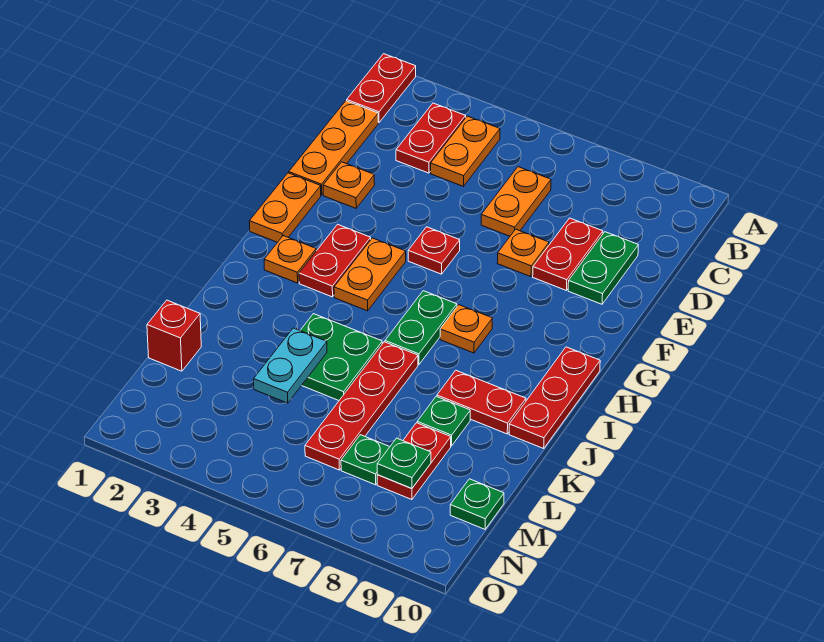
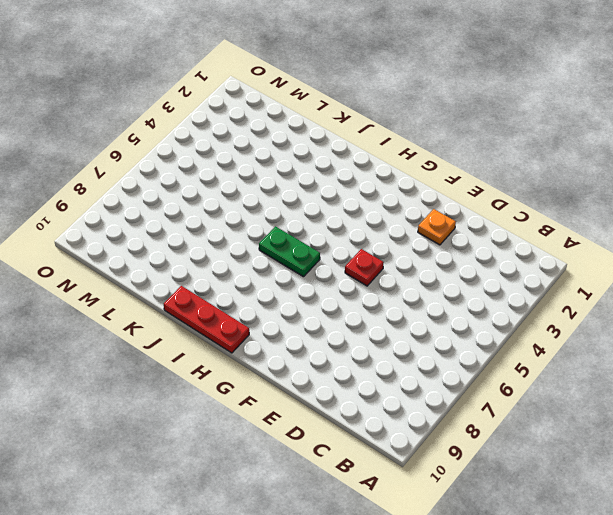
none -> red plate A1:B1 level 1
none -> red plate B3:C3 level 1
none -> orange plate B4:C4 level 1

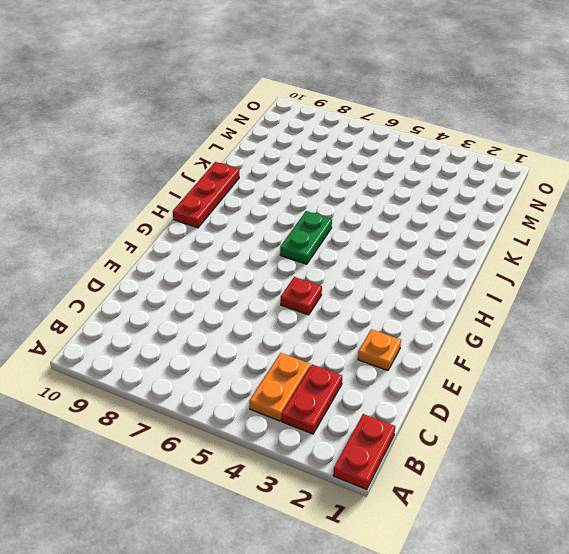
none -> orange plate C1:E1 level 1
none -> orange plate C6:D6 level 1
none -> red plate D8:E8 level 1

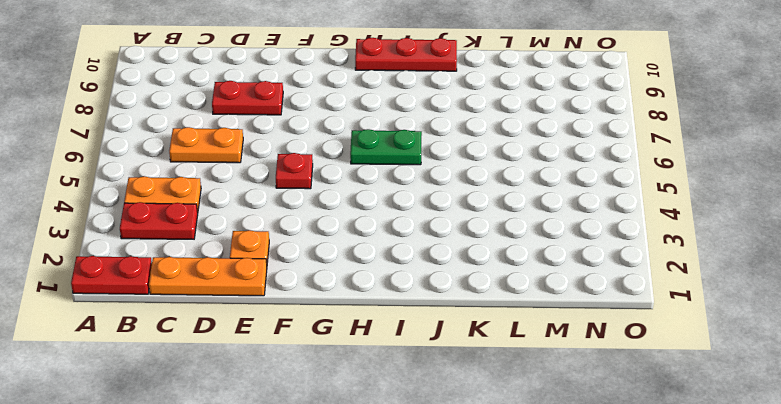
none -> green plate D9:E9 level 1
none -> orange plate E7 level 1
none -> orange plate F1:G1 level 1

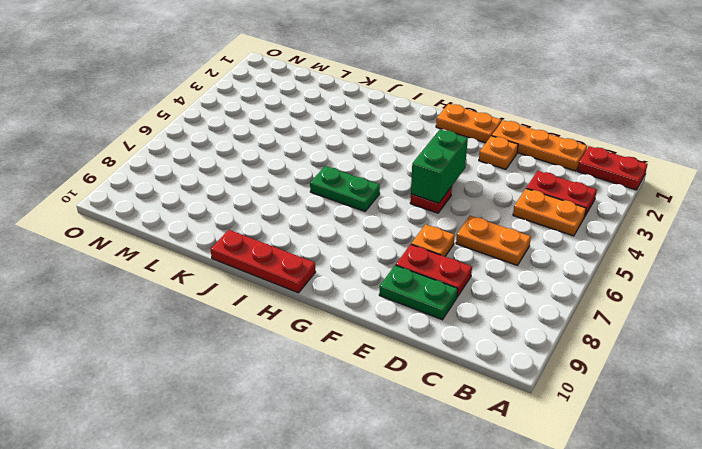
green brick F4:F5 level 2 -> none
none -> red plate G3:H3 level 1
none -> orange plate G4:H4 level 1
none -> orange plate H2 level 1

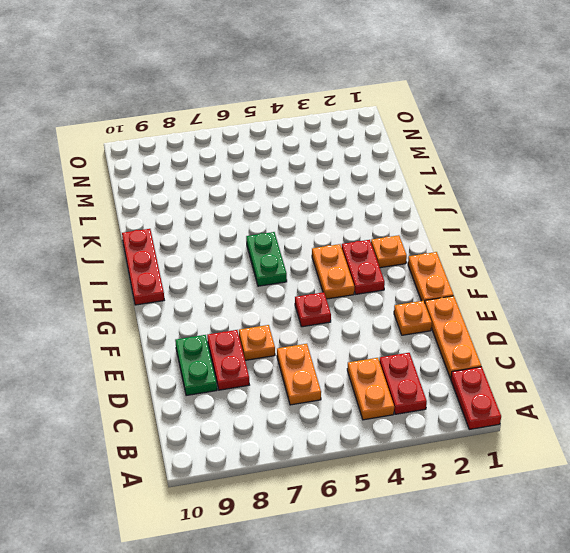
none -> orange plate H7 level 1
none -> green plate J4:K5 level 1
none -> red plate J6:M6 level 1

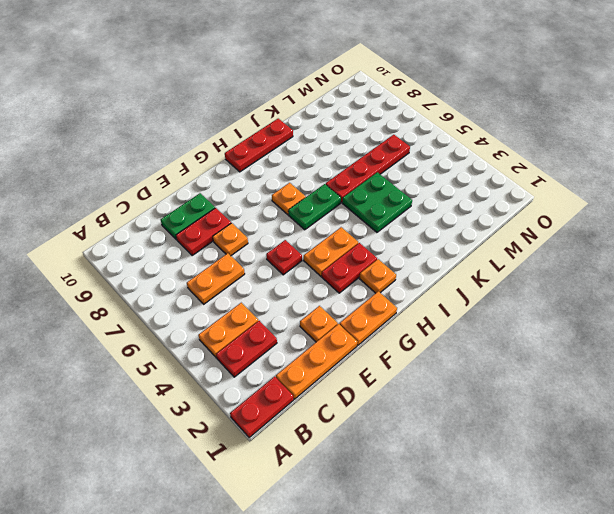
none -> red plate J8:J9 level 1
none -> green plate K8 level 1
none -> red brick L1 level 1

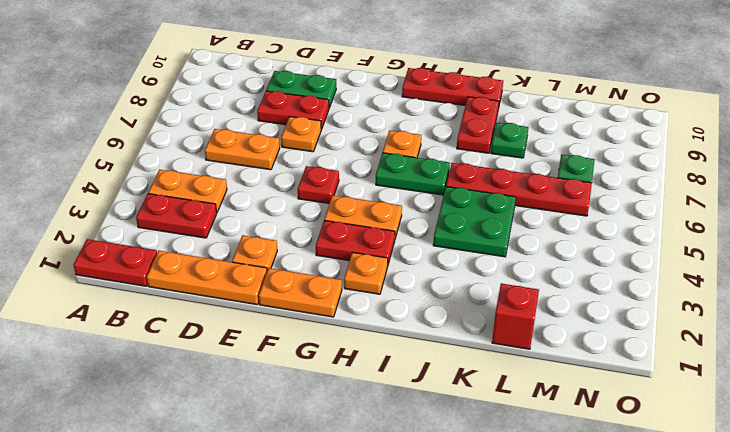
none -> red plate L8:M8 level 1
none -> green plate M10 level 1
none -> cyan plate K4:L4 level 2

